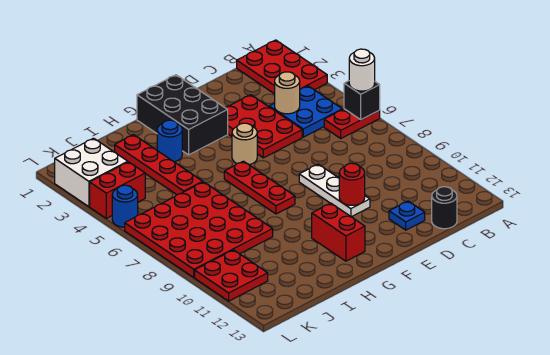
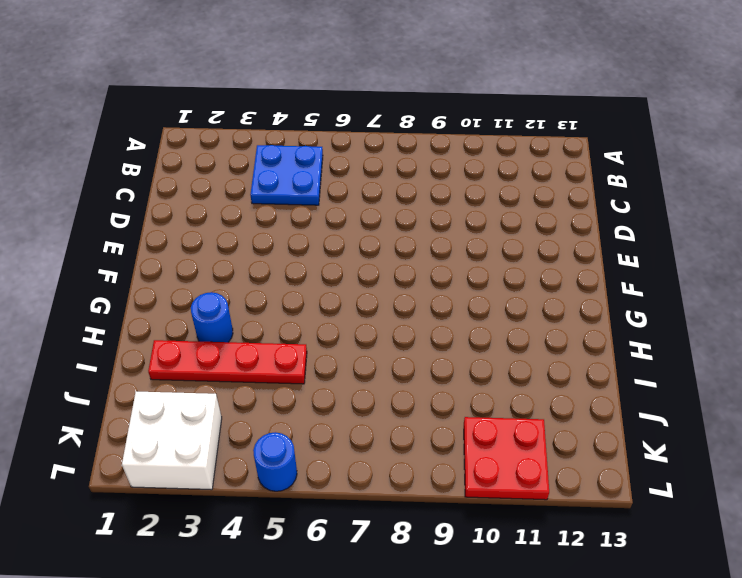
none -> red plate A1:B3 level 1
none -> red plate A6:B6 level 1
none -> black round brick C13 level 1

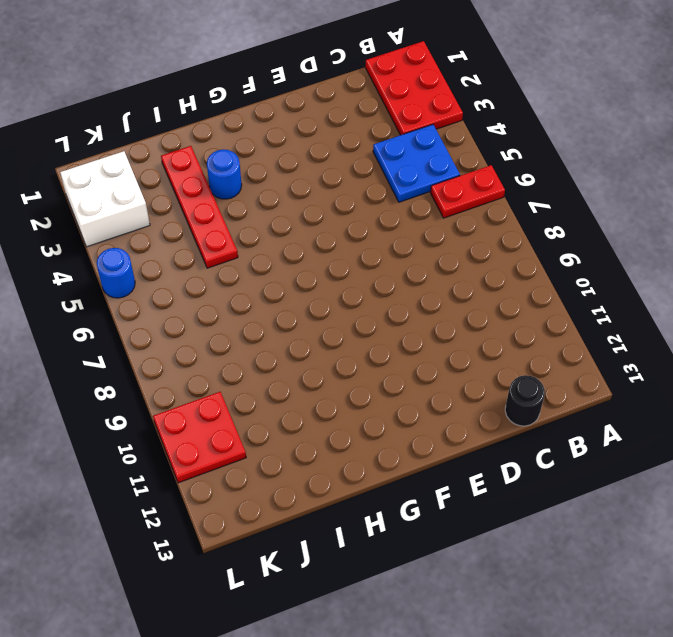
none -> red plate D3:E5 level 1
none -> blue plate D12 level 1
none -> white plate E8:E10 level 1

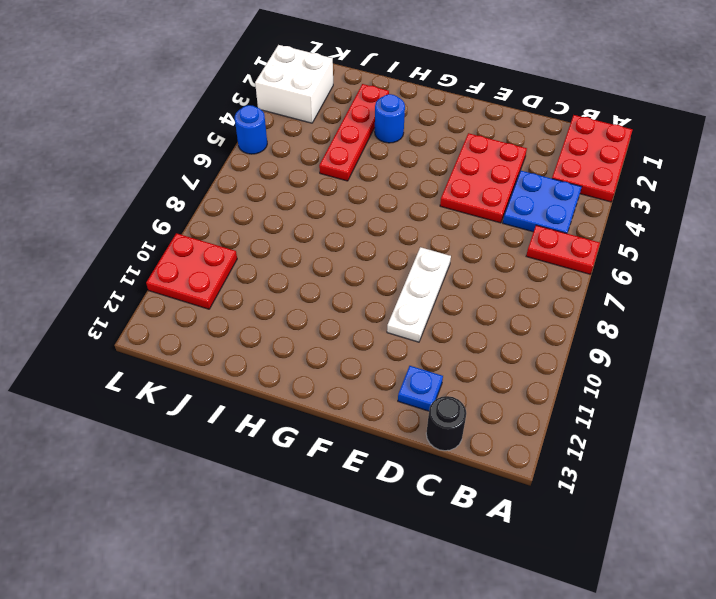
none -> black brick F1:G3 level 1
none -> tan round brick F5 level 1
none -> red plate G6:G8 level 1

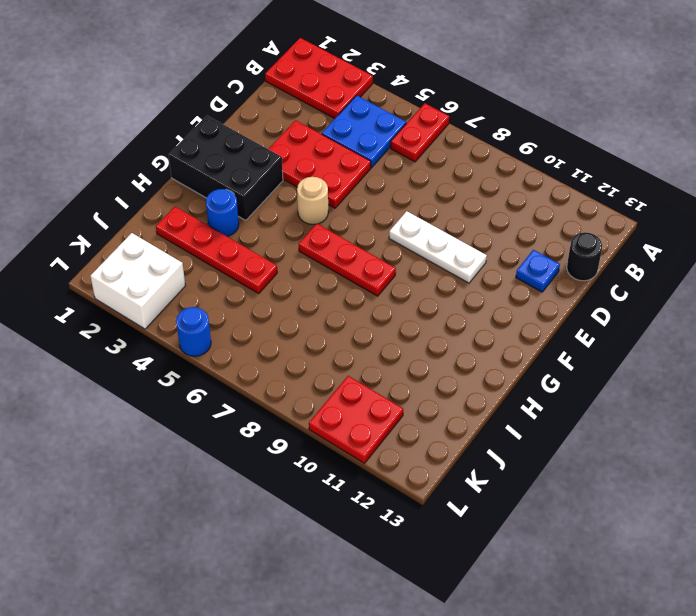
none -> red brick G11:G12 level 1
none -> red plate I6:L9 level 1
none -> red brick K4:L4 level 1

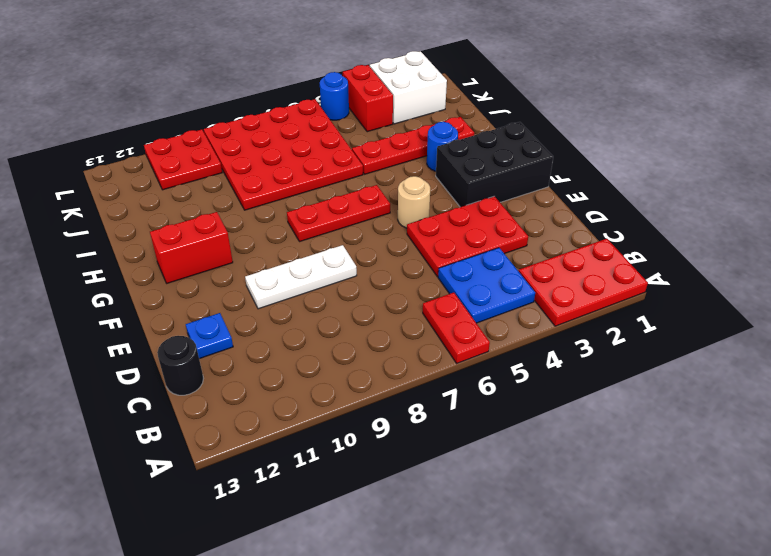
none -> black brick A6 level 2
none -> tan round brick C4 level 2
none -> red round brick E10 level 2

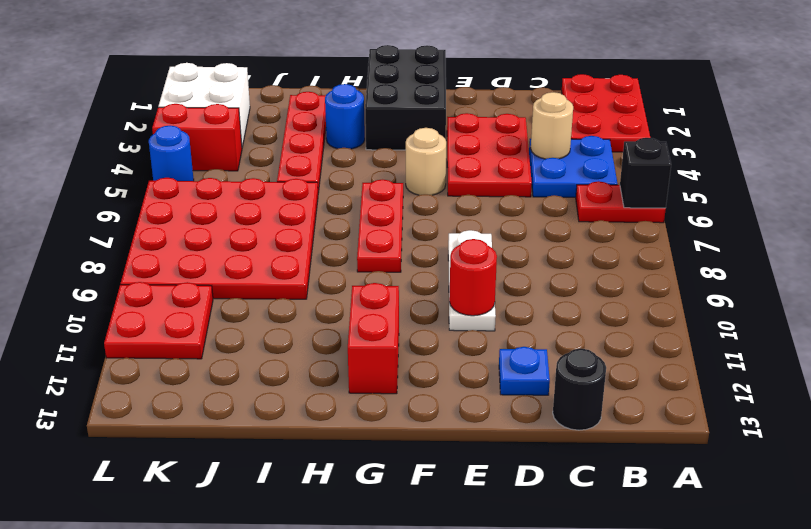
none -> white round brick A6 level 3

